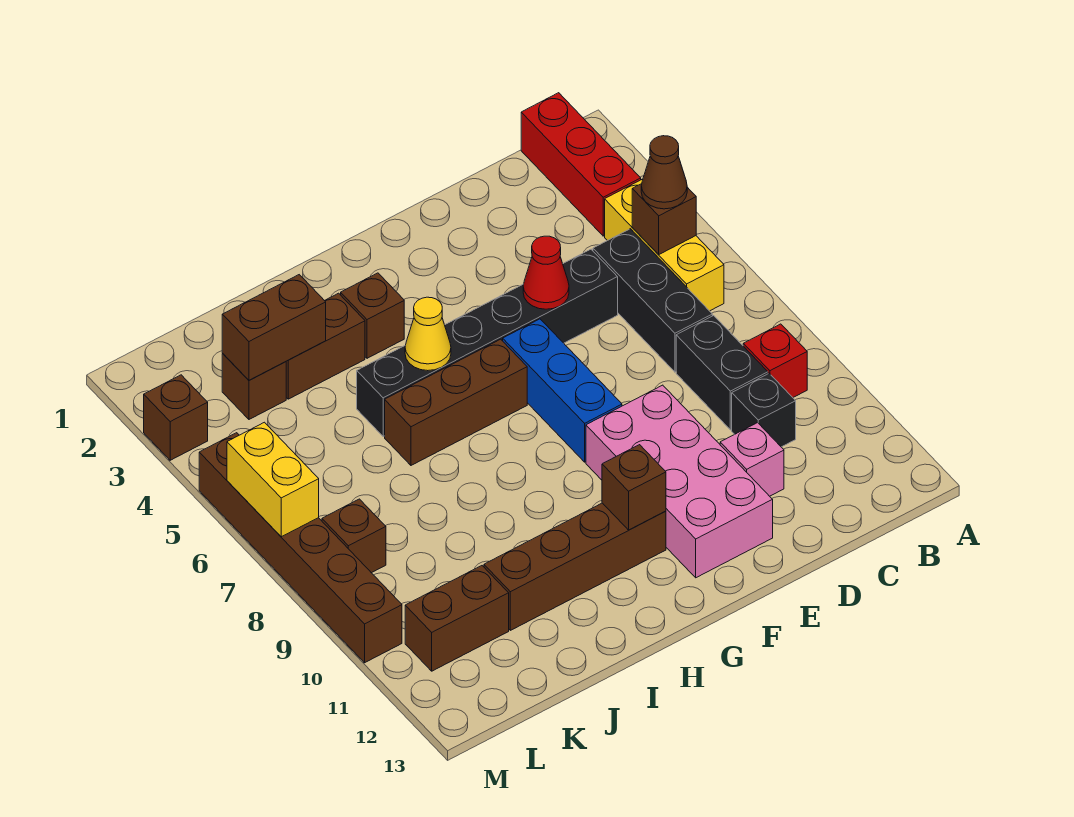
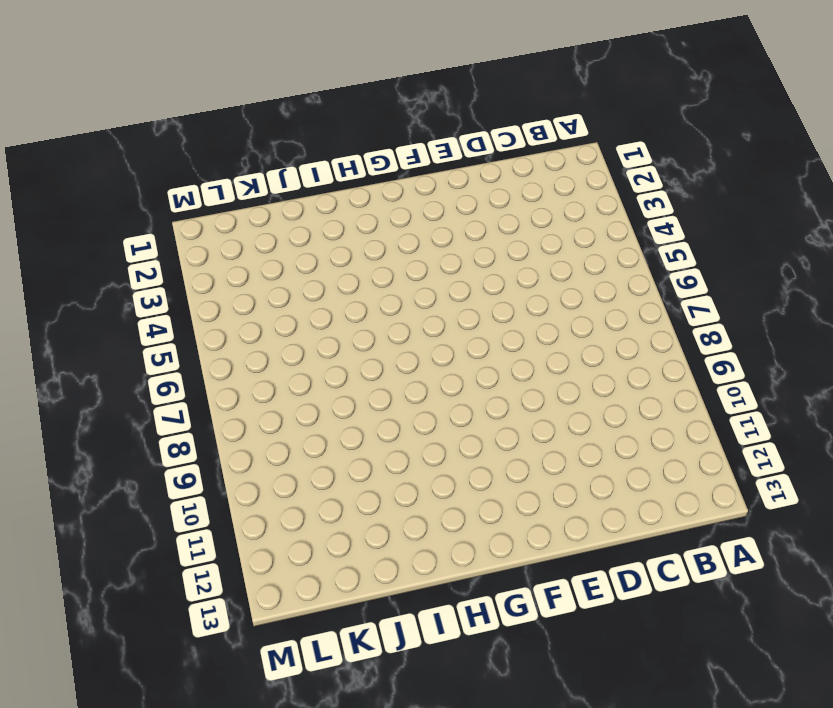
none -> red brick B1:B3 level 1
none -> yellow brick B4:B6 level 1
none -> red brick B9 level 1

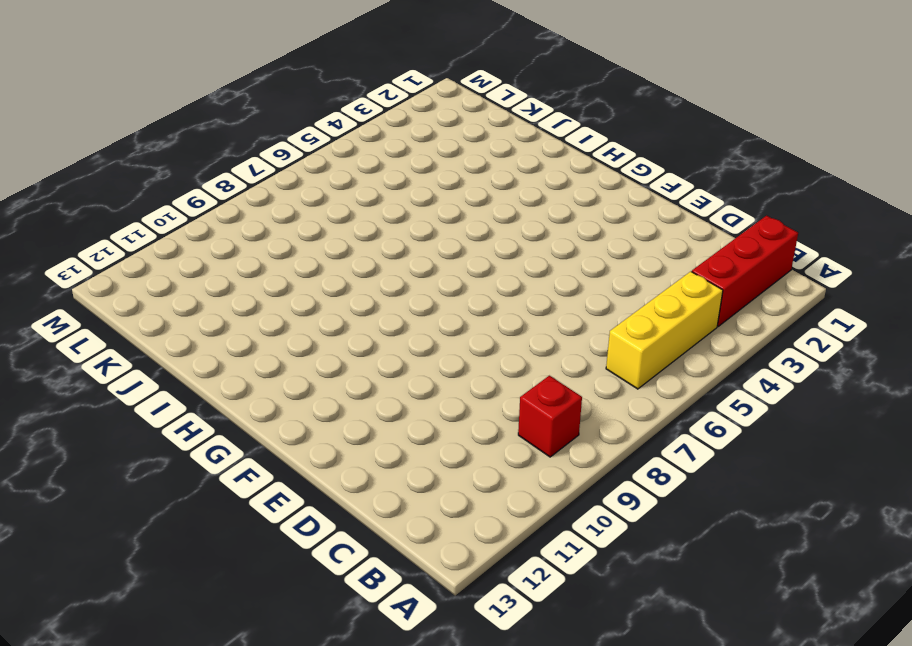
none -> black brick C5:C7 level 1
none -> black brick C8:C9 level 1
none -> black brick C10 level 1

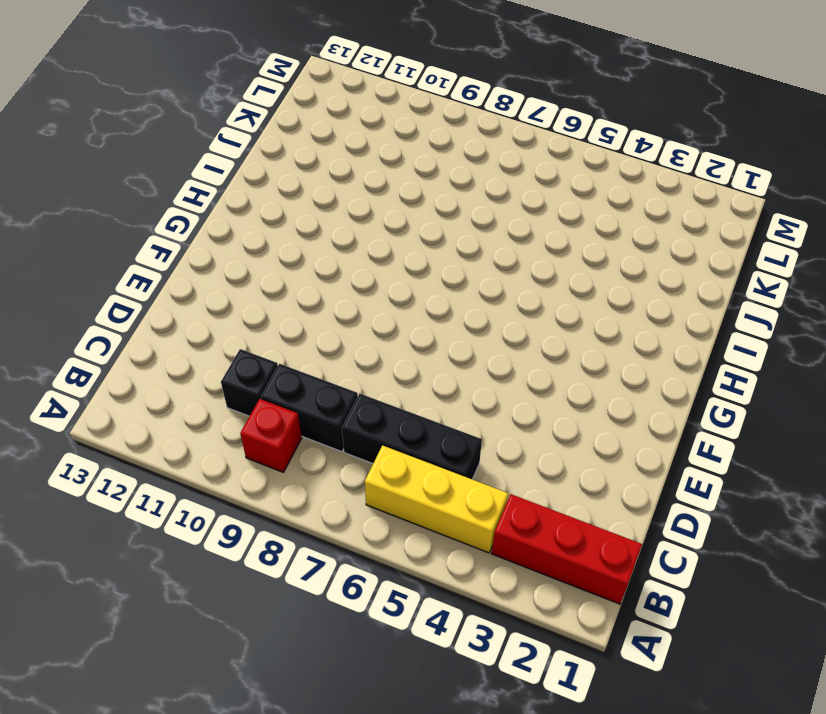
none -> black brick D5:I5 level 1
none -> pink brick D11 level 1
none -> pink brick E9:F12 level 1

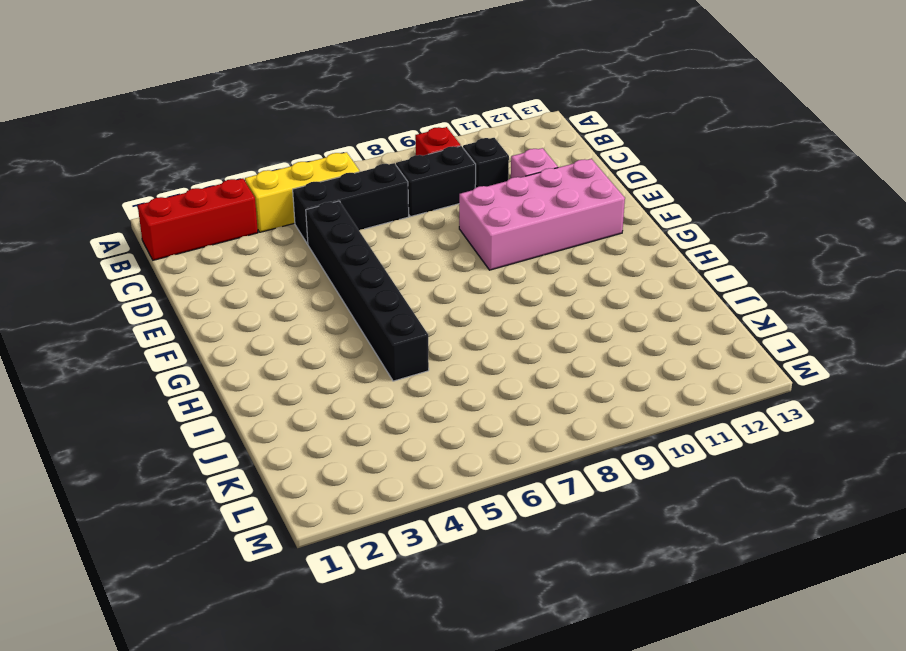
none -> blue brick F6:F8 level 1
none -> brown brick G6:I6 level 1
none -> brown brick G11:J11 level 1

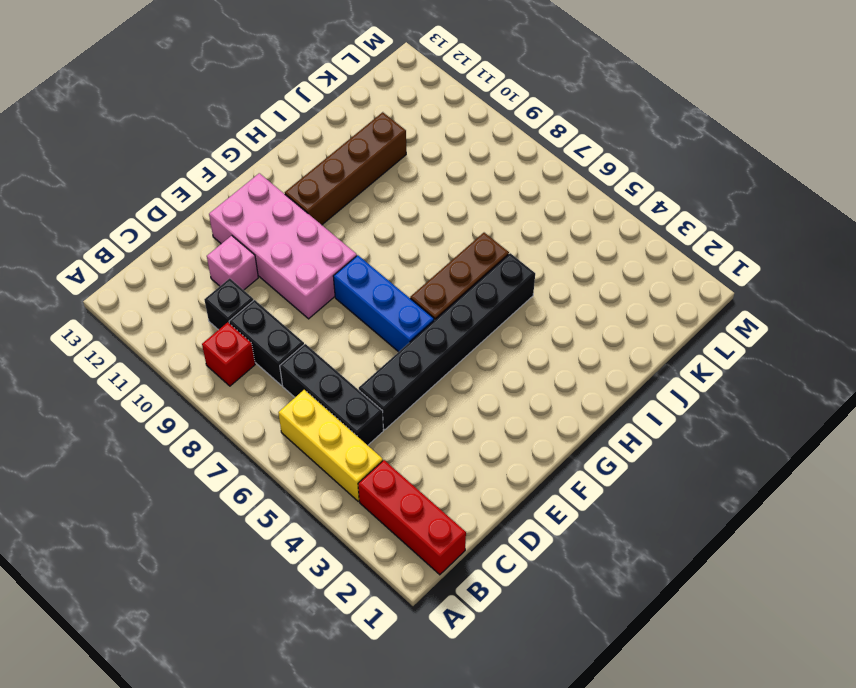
none -> brown brick H3 level 1
none -> brown brick I3:J3 level 1
none -> brown brick K3 level 1

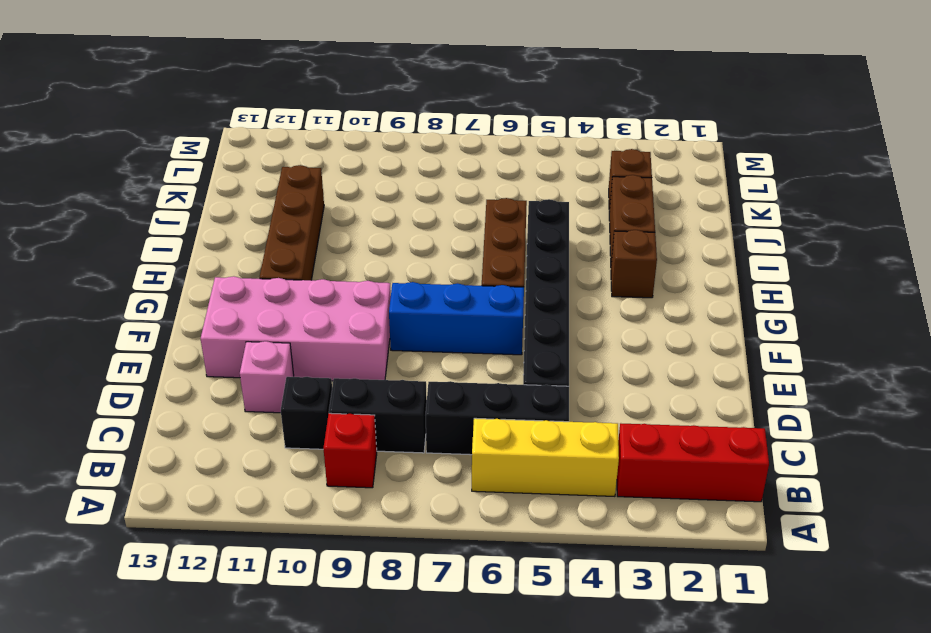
none -> brown brick K11:L11 level 1
none -> brown brick L8 level 1
none -> brown brick M3 level 1

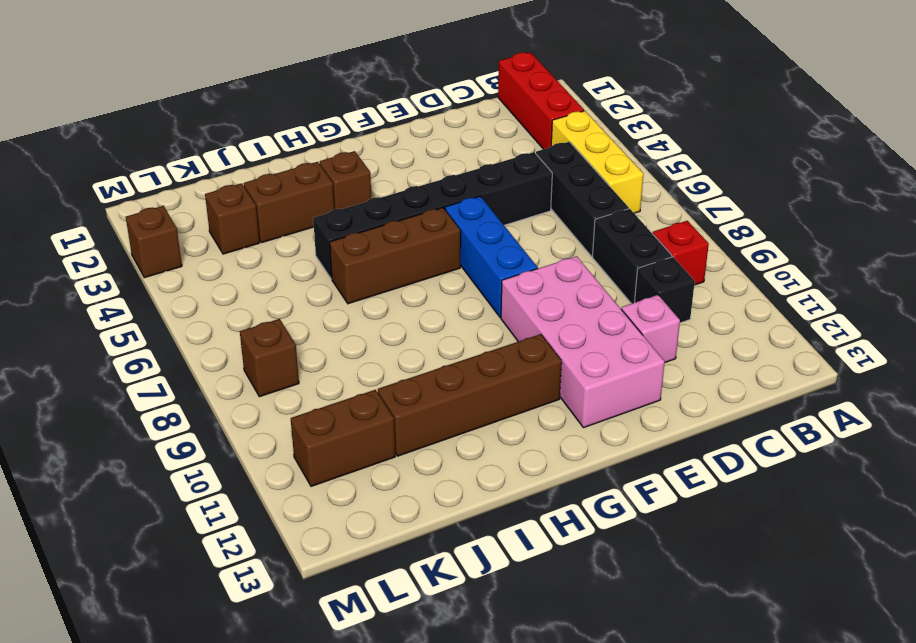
none -> brown brick M5:M10 level 1
none -> brown brick B5 level 2
none -> red cone E5 level 2

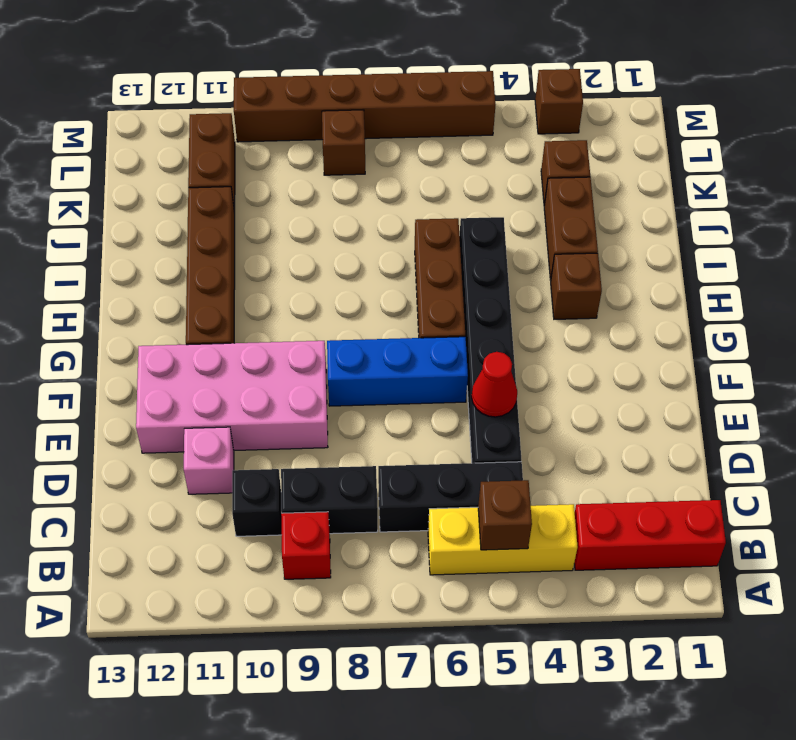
none -> brown brick G11 level 2
none -> yellow cone H5 level 2
none -> brown brick J3:K3 level 2

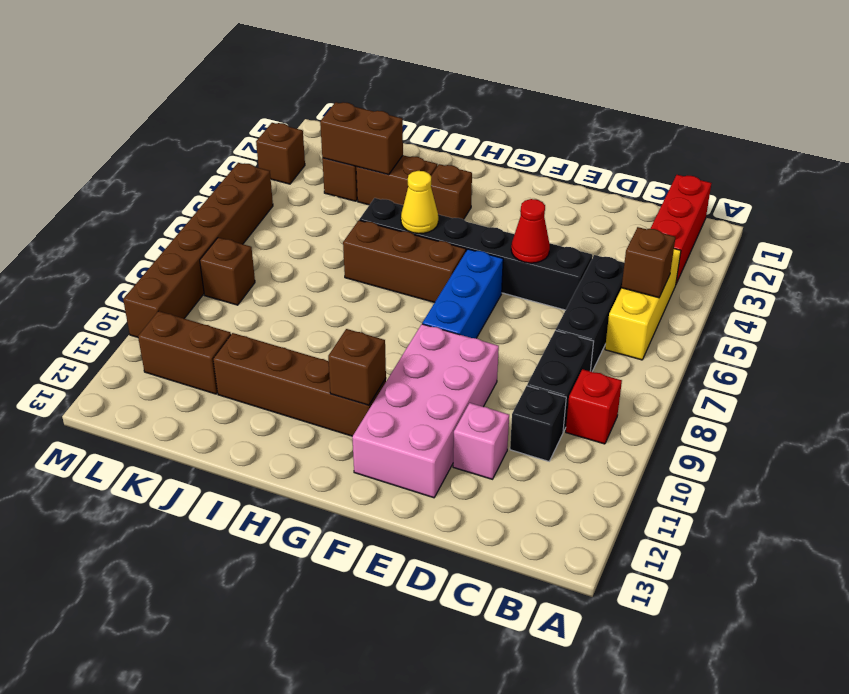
none -> yellow brick M6:M7 level 2
none -> brown cone B5 level 3

